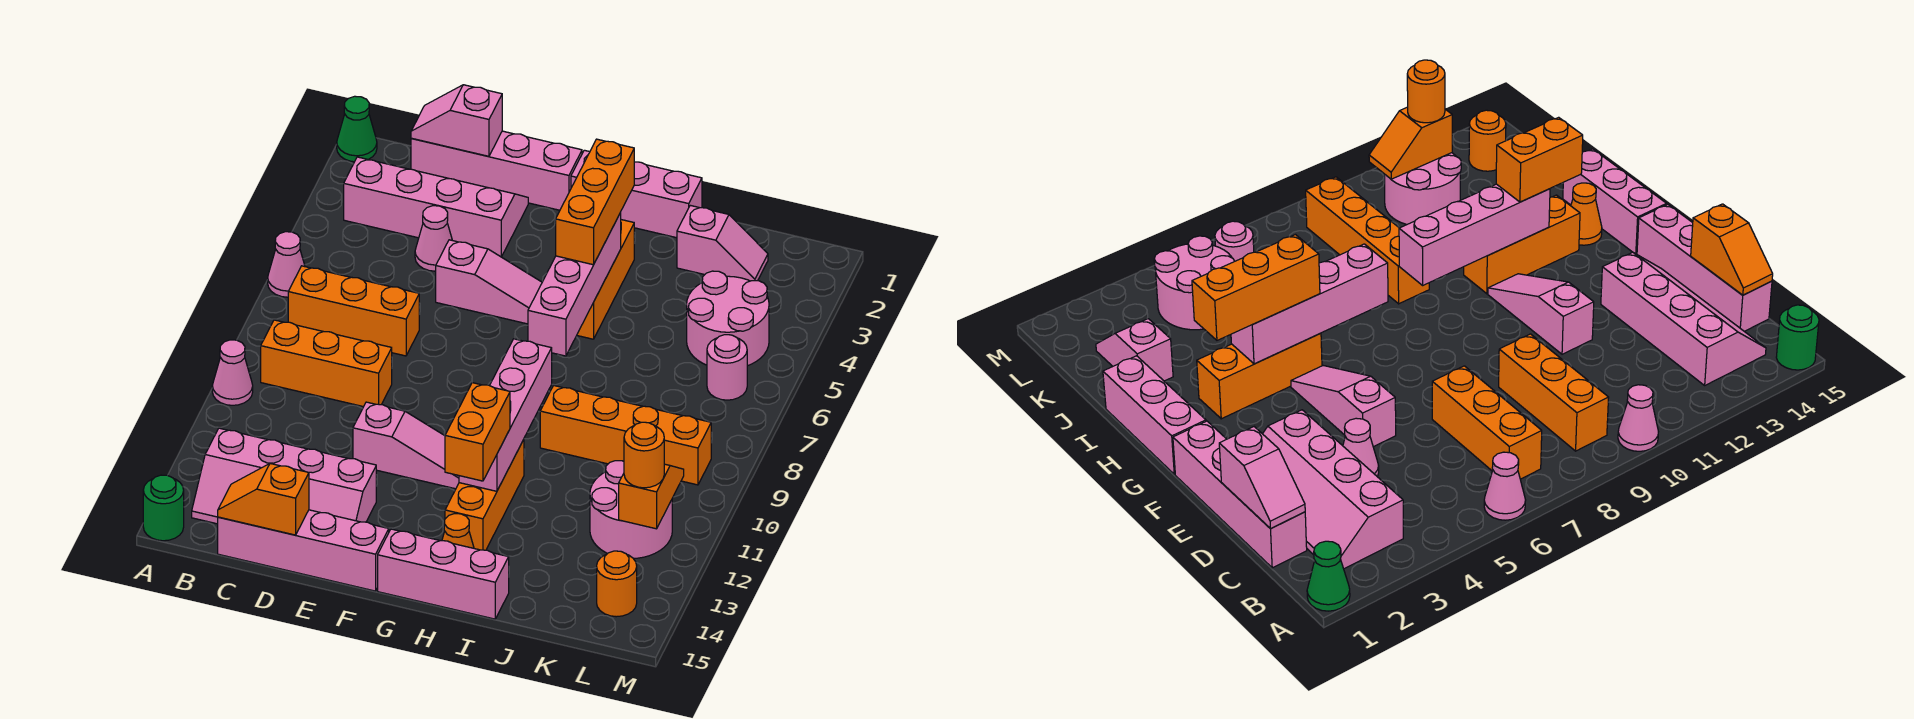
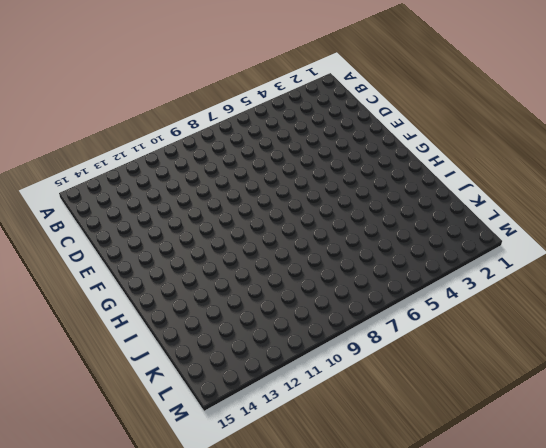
none -> green cone A1 level 1
none -> pink cone A6 level 1
none -> pink cone A10 level 1
none -> green round brick A15 level 1

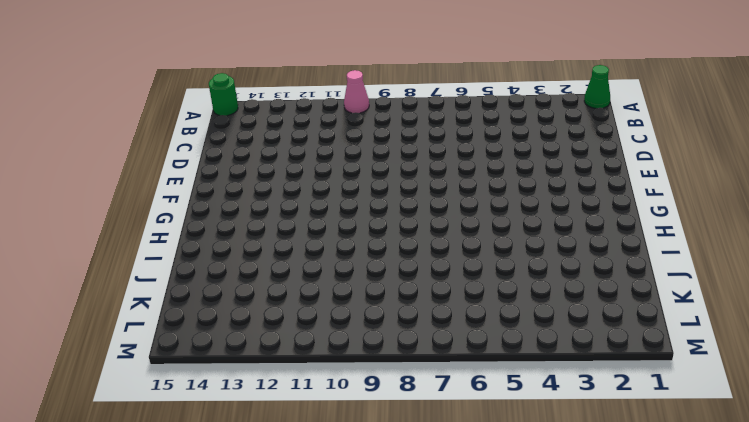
none -> pink cone A6 level 1
none -> pink slope B2:E3 level 1 top 3
none -> orange brick B7:D7 level 1
none -> orange brick B9:D9 level 1

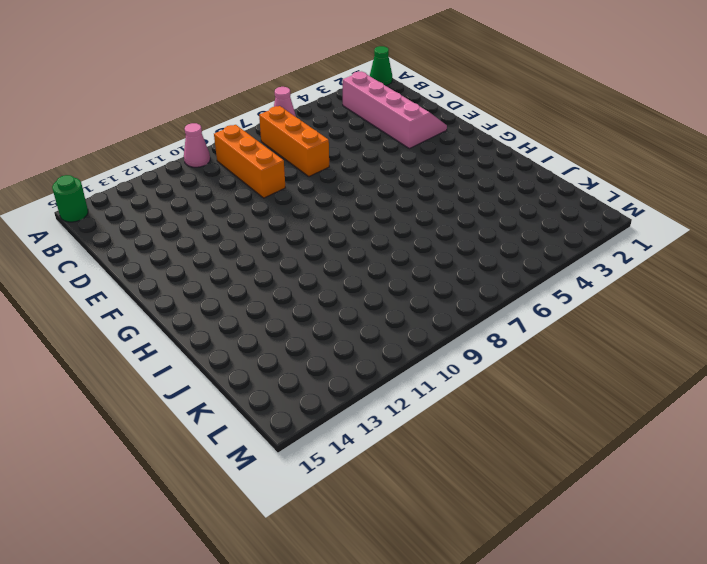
none -> pink slope B13:E14 level 1 top 13
none -> pink brick C1:F1 level 1
none -> pink brick C15:F15 level 1
none -> pink cone D4 level 1

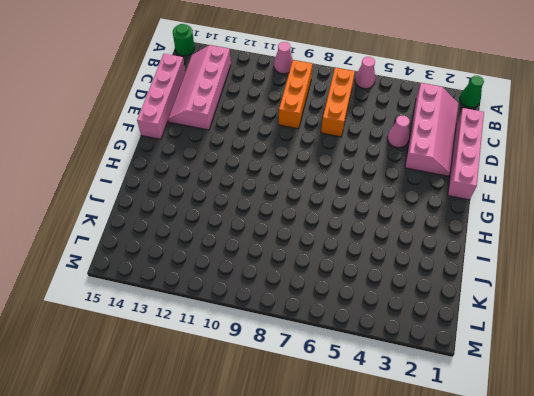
none -> pink slope E5:G5 level 1 top E
none -> pink slope E11:G11 level 1 top E
none -> pink brick G1:I1 level 1
none -> pink brick G15:I15 level 1

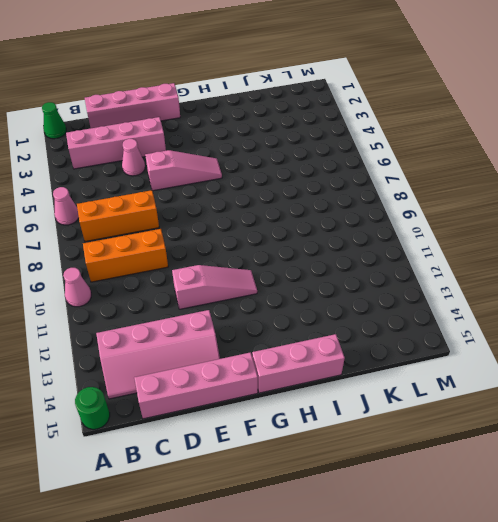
none -> pink brick G1:I1 level 1
none -> orange brick H3:H5 level 1
none -> orange brick H11:H13 level 1
none -> orange cone H14 level 1

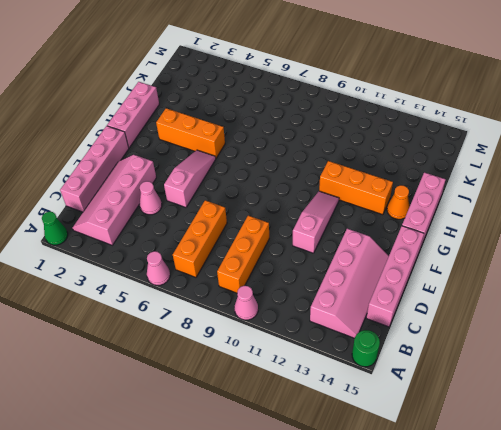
none -> orange brick I9:L9 level 1
none -> pink slope J2:K2 level 1 top J
none -> pink round brick K4:L5 level 1
none -> pink round brick K11:L12 level 1

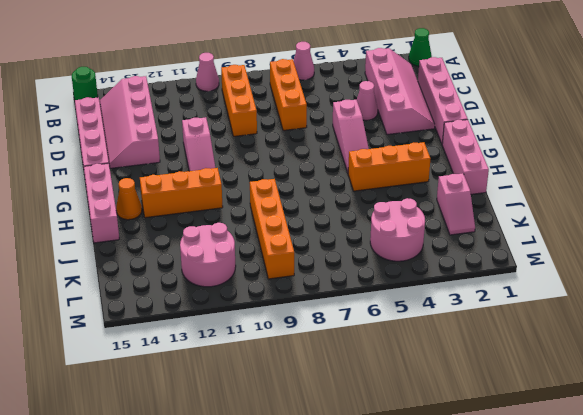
none -> pink round brick L6 level 1
none -> orange round brick L14 level 1
none -> pink slope C1:D1 level 2 top D
none -> orange slope C15:D15 level 2 top D

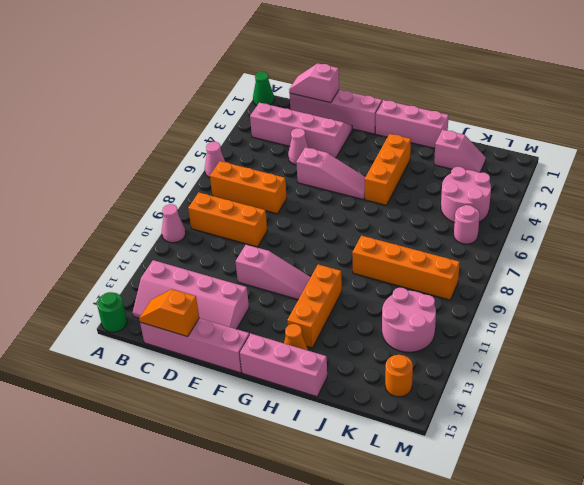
none -> pink brick H4:H7 level 2
none -> pink brick H9:H12 level 2
none -> orange slope L11:L12 level 2 top 12
none -> orange brick H3:H5 level 3

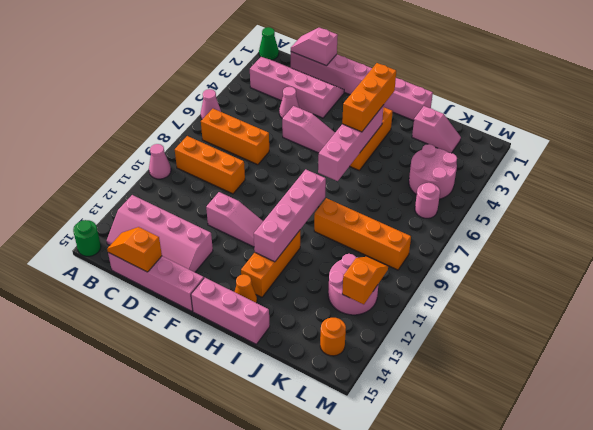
none -> orange brick H12:H13 level 3
none -> orange round brick L12 level 3

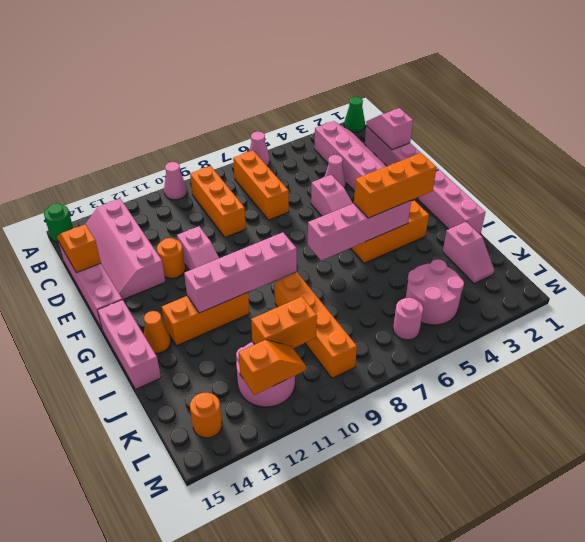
orange round brick E12 level 1 -> orange round brick L12 level 3
orange brick K10:K11 level 2 -> orange brick H12:H13 level 3

